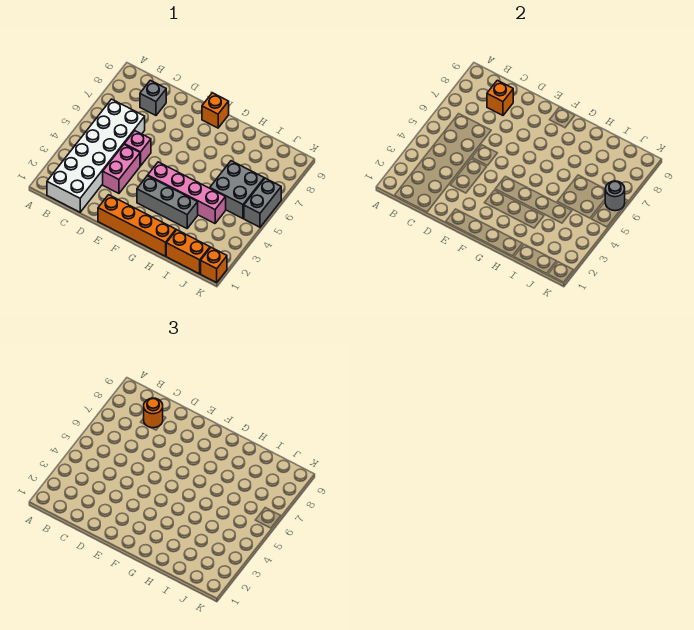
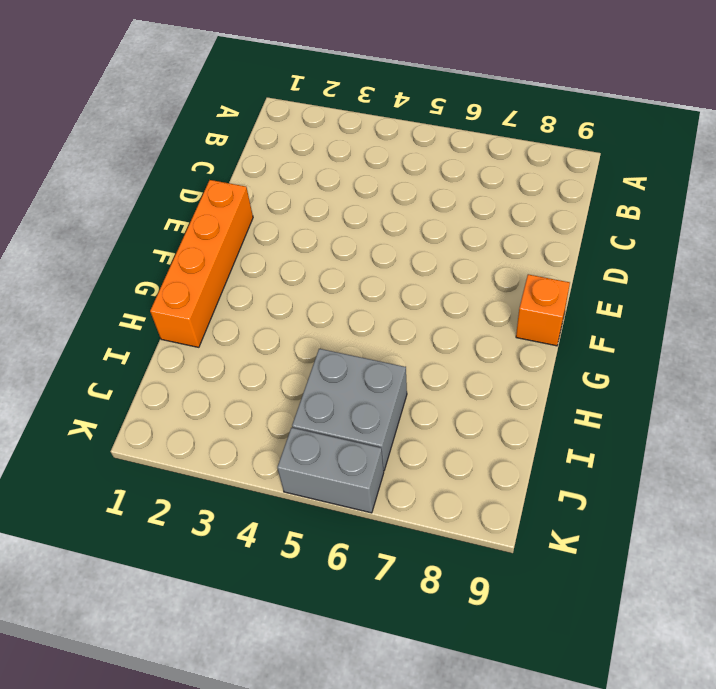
none -> white brick B1:C6 level 1
none -> grey brick C8 level 1
none -> pink brick D3:D4 level 1

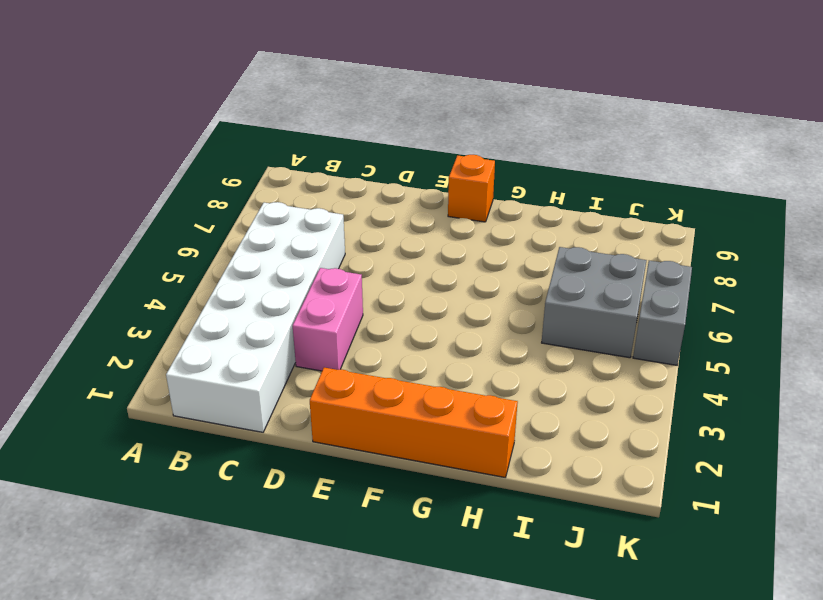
none -> grey brick C8 level 1
none -> pink brick D5 level 1
none -> grey brick F3:H3 level 1

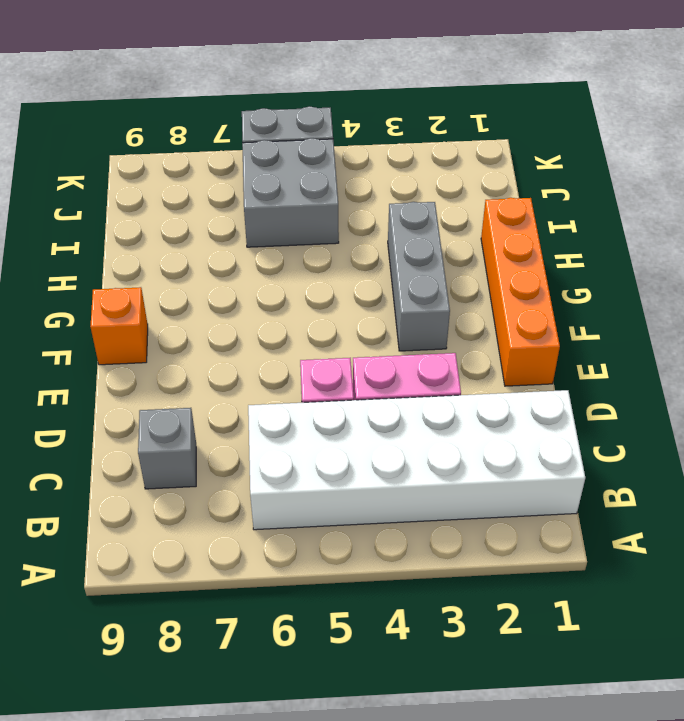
none -> pink brick F4:I4 level 1
none -> orange brick I1:J1 level 1
none -> orange brick K1 level 1

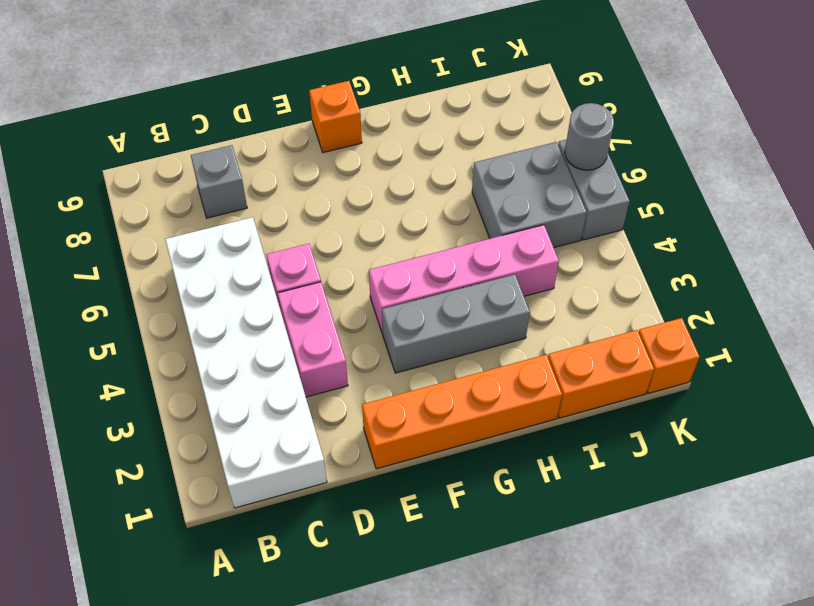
none -> orange brick C8 level 2
none -> orange round brick C8 level 3

